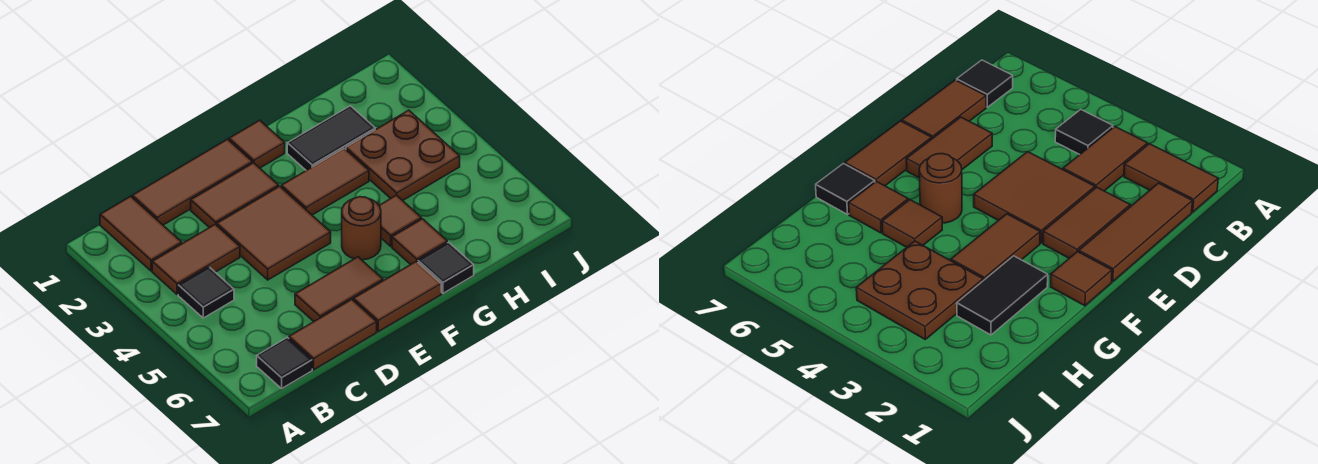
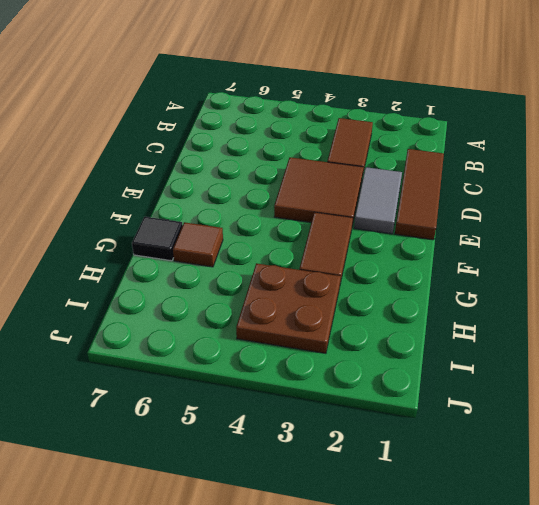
grey tile D2:E2 level 1 -> brown tile D2:E2 level 1
none -> brown tile B1:B2 level 1
none -> black tile B4 level 1
none -> black tile B7 level 1

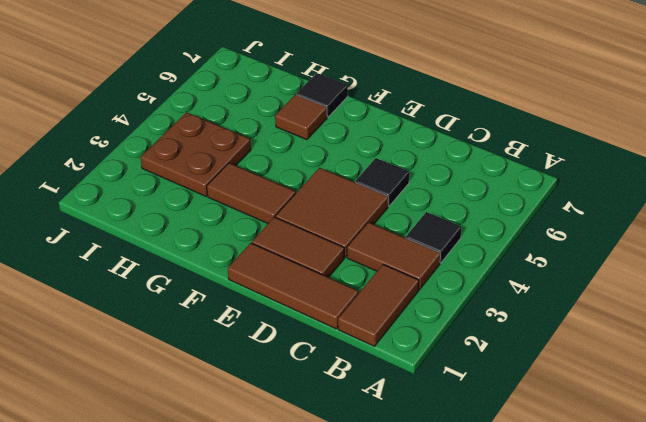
black tile D5 level 1 -> black tile B7 level 1
none -> brown tile C7:D7 level 1
none -> brown tile D6:E6 level 1
none -> brown tile E7:F7 level 1

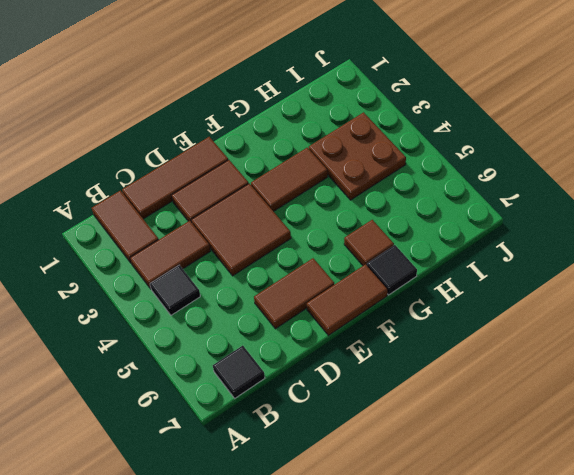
none -> brown tile C7:D7 level 1
none -> brown tile F1 level 1
none -> brown round brick F5 level 1

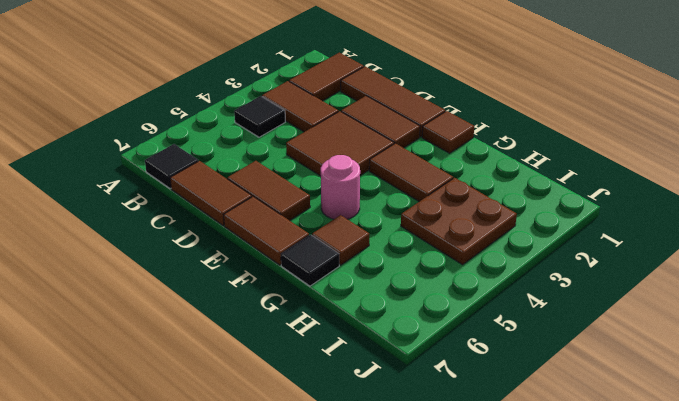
pink round brick F5 level 1 -> brown round brick F5 level 1
none -> black tile G2:H2 level 1
none -> brown tile G5 level 1

